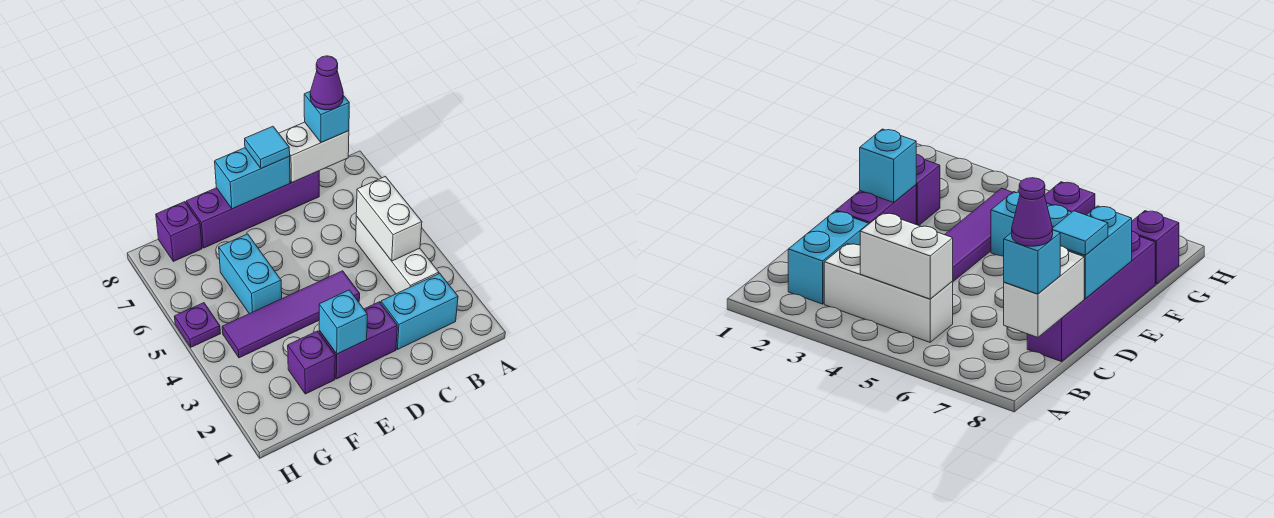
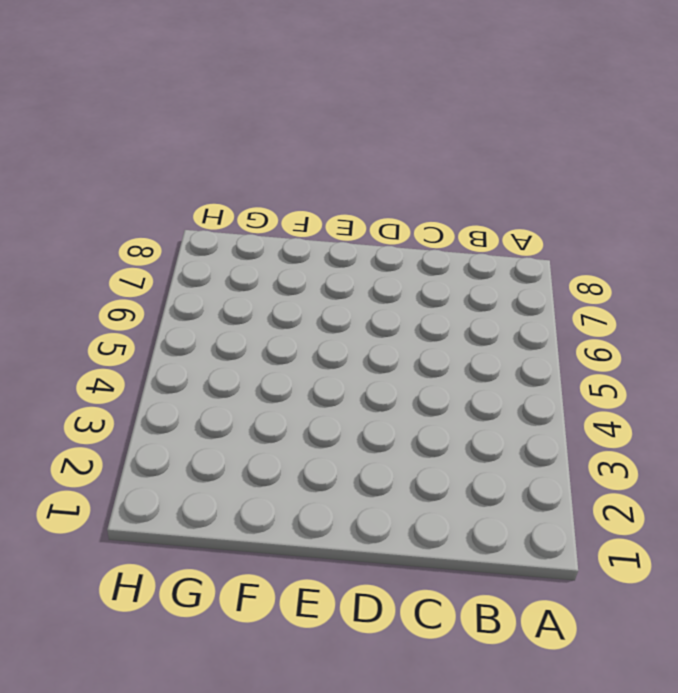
none -> cyan brick B2:C2 level 1
none -> white brick B3:B5 level 1
none -> purple brick C8:F8 level 1

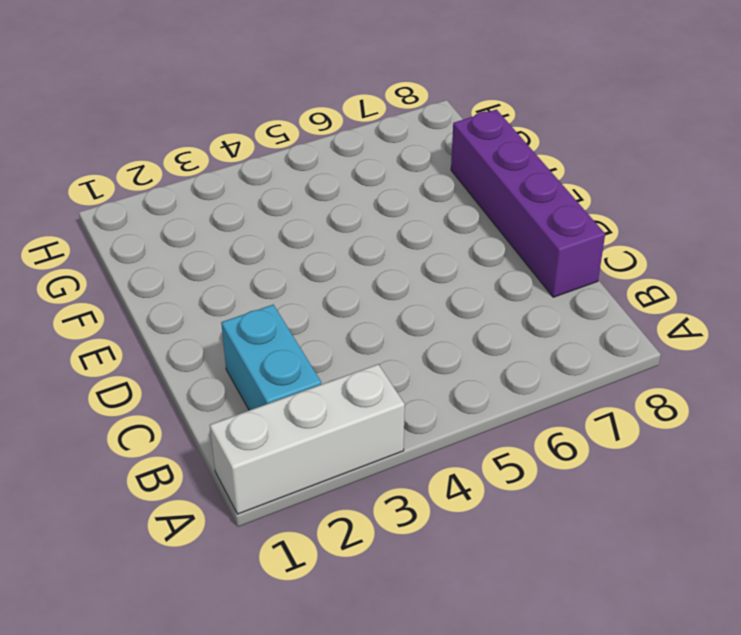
white brick A1:A3 level 1 -> white brick B3:B5 level 1
none -> purple brick D2:E2 level 1
none -> purple tile D4:G4 level 1
none -> purple brick F2 level 1

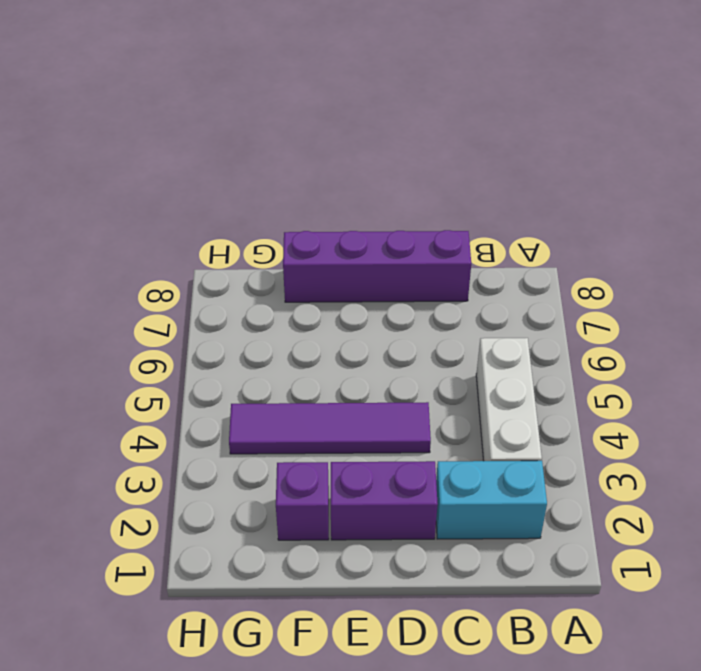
none -> cyan brick F5:F6 level 1
none -> purple brick G8 level 1
none -> purple plate H5 level 1

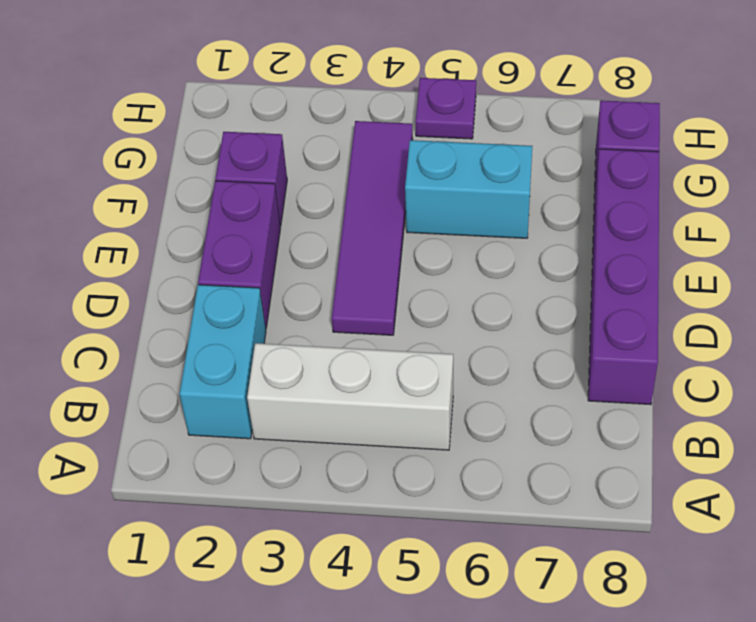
none -> white brick B4:B5 level 2
none -> white brick B8:C8 level 2
none -> cyan brick D8:E8 level 2

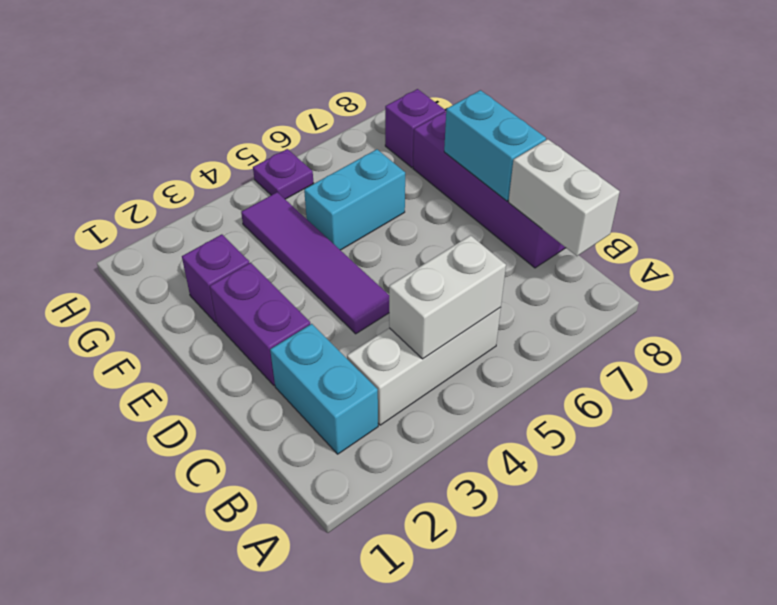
none -> cyan brick E2 level 2
none -> cyan brick B8 level 3
none -> cyan tile D8 level 3

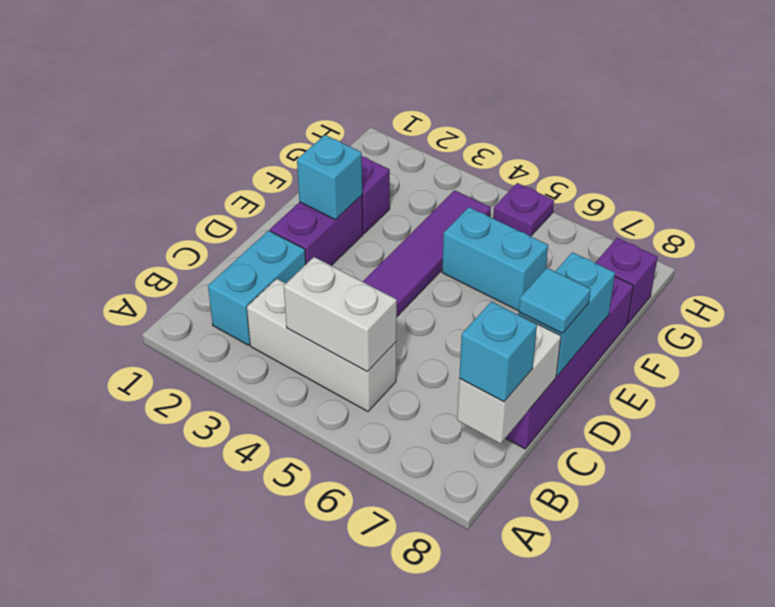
none -> purple cone B8 level 4

